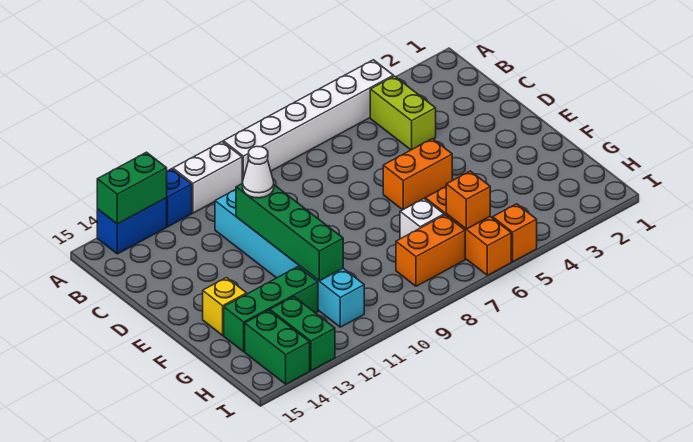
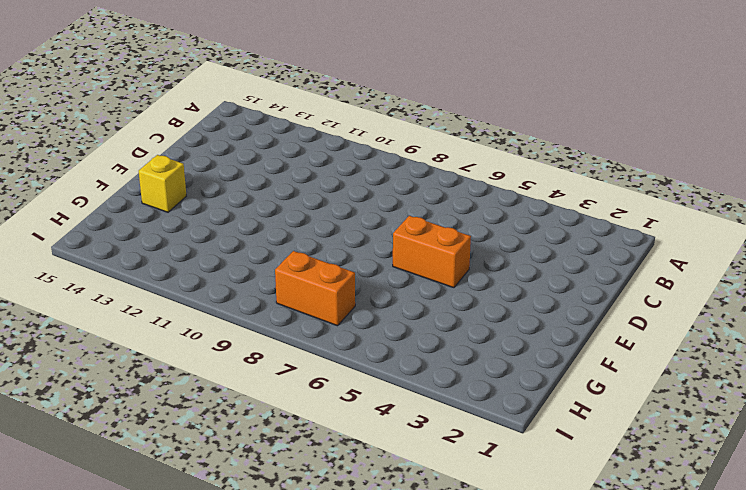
none -> white brick A4:A9 level 1
none -> white brick A10:A11 level 1
none -> blue brick A12 level 1

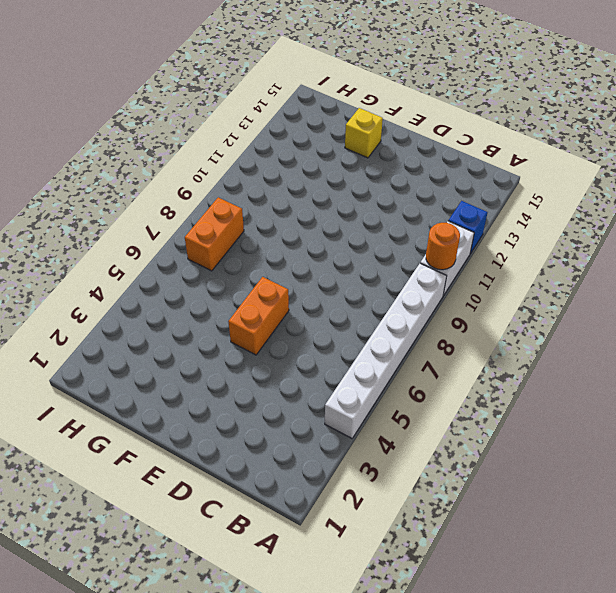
orange round brick A10 level 2 -> none
none -> blue brick A13:A14 level 1
none -> lime brick B4:C4 level 1
none -> cyan brick C11:H11 level 1

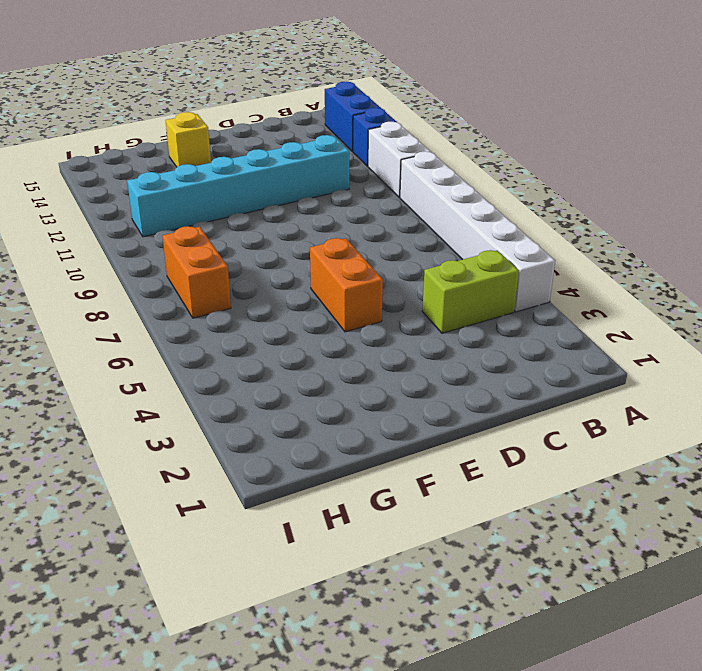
none -> orange brick G6:I6 level 1
none -> white brick G7 level 1
none -> green brick G12:G14 level 1

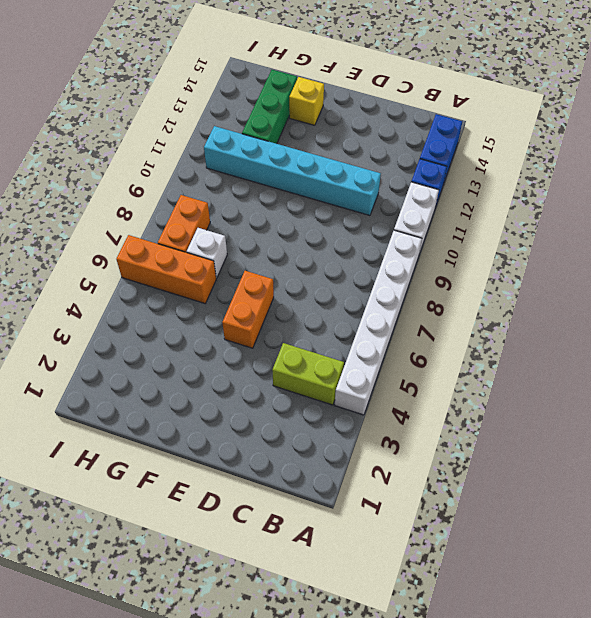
none -> green brick H13:I13 level 1
none -> green brick H14:I14 level 1
none -> orange brick I5 level 1

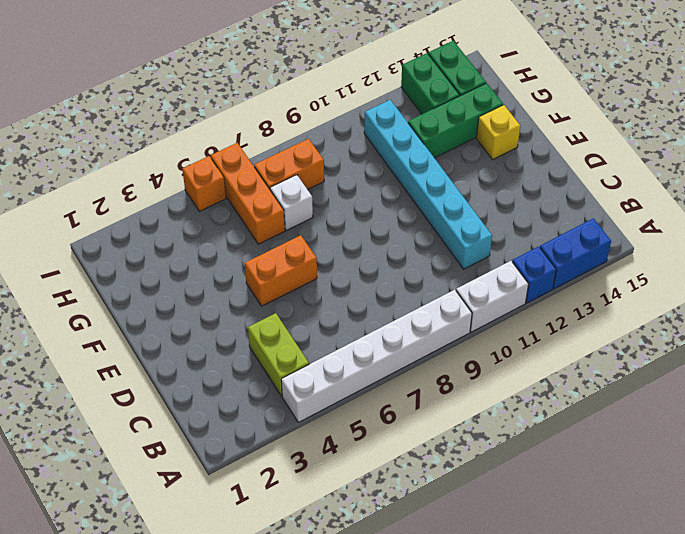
none -> green brick A13:A14 level 2
none -> green brick D11:G11 level 2
none -> orange brick H6 level 2

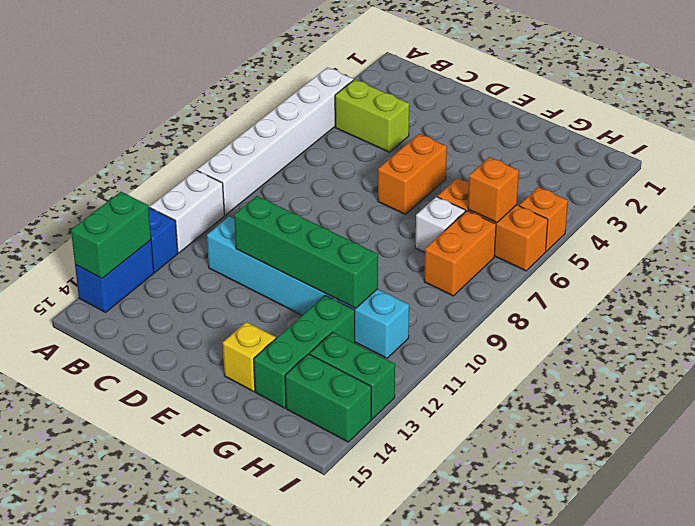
none -> white cone D11 level 3

